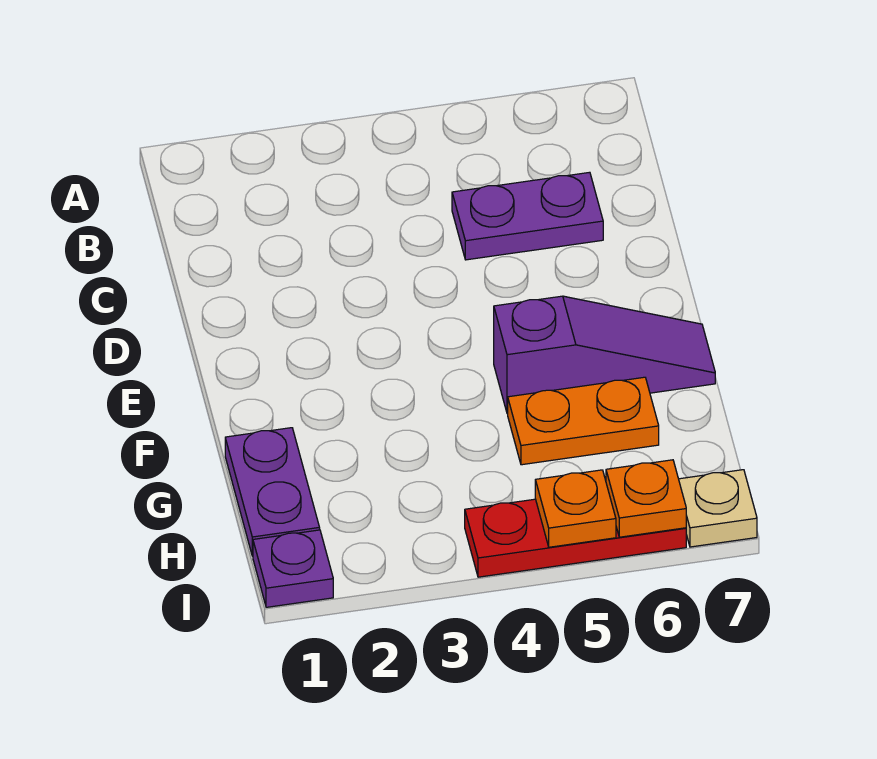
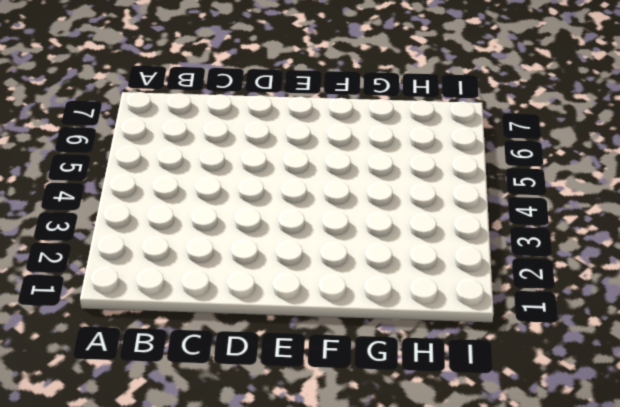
none -> purple plate C5:C6 level 1
none -> purple slope F5:F7 level 1 top 5

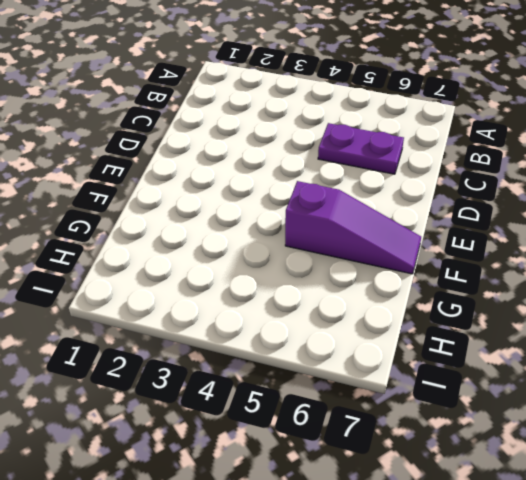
none -> purple plate G1:H1 level 1
none -> orange plate G5:G6 level 1

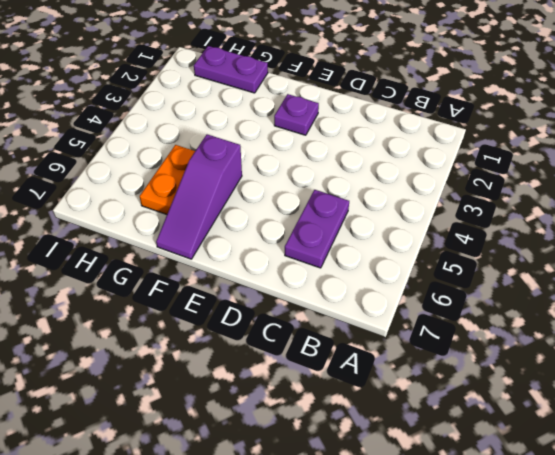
purple plate E2 level 1 -> purple plate I1 level 1
none -> red plate I4:I6 level 1
none -> tan plate I7 level 1

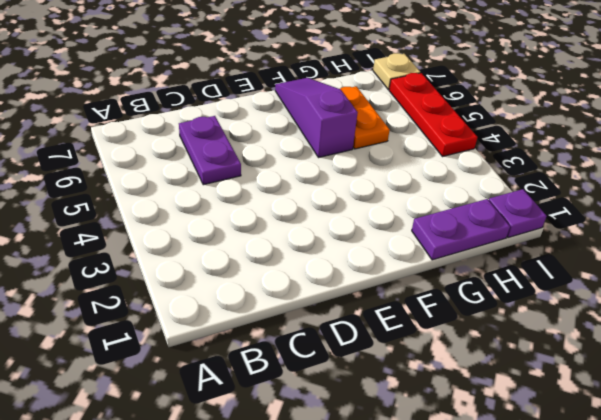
none -> orange plate I5 level 2
none -> orange plate I6 level 2

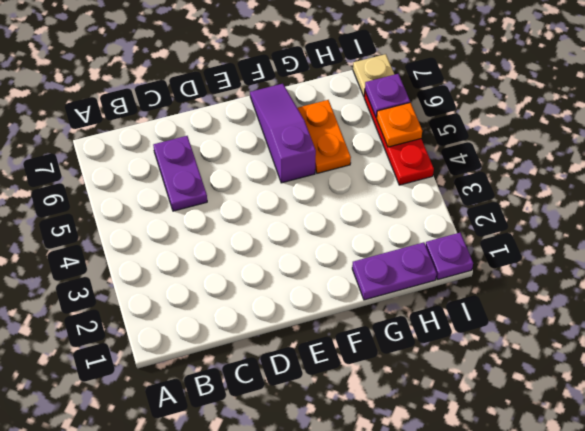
purple plate I6 level 2 -> orange plate I6 level 2

